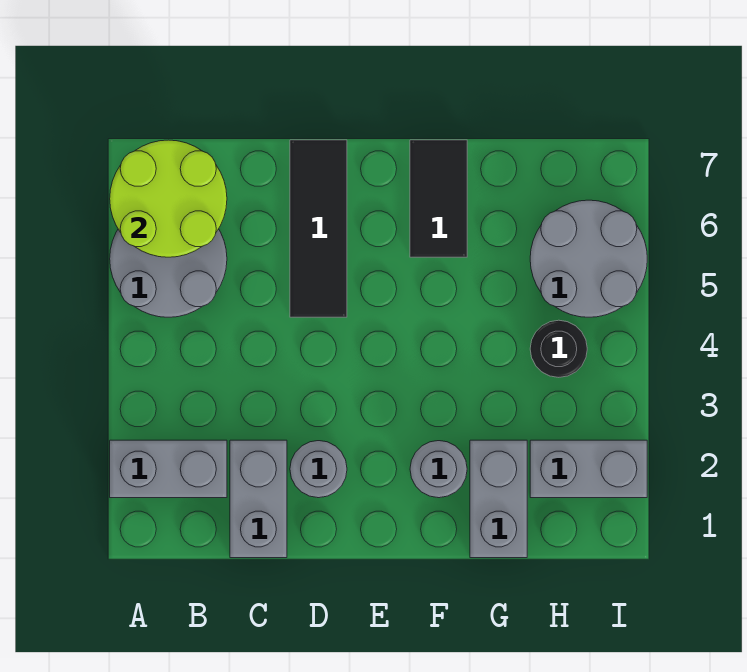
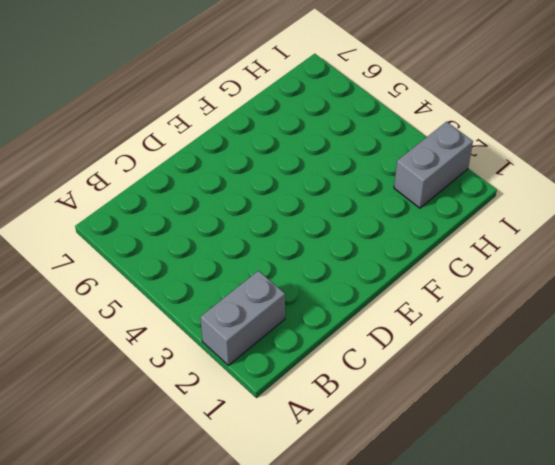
none -> grey round brick A5:B6 level 1
none -> grey brick C1:C2 level 1
none -> grey round brick D2 level 1

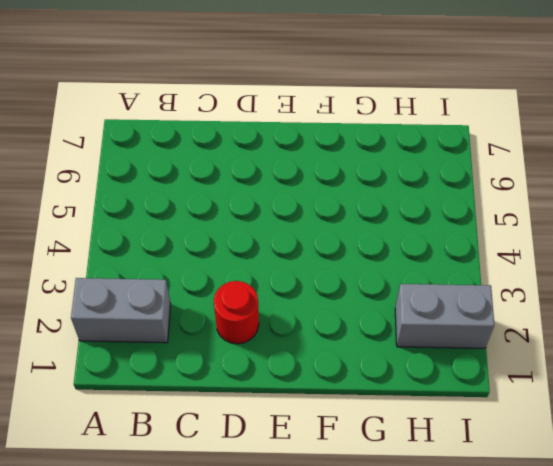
red round brick D2 level 1 -> grey round brick D2 level 1
none -> grey round brick A5:B6 level 1
none -> grey brick C1:C2 level 1
none -> black tile D5:D7 level 1

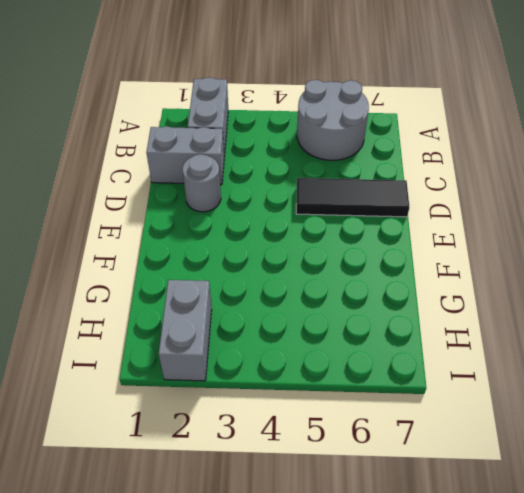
none -> grey round brick F2 level 1
none -> black tile F6:F7 level 1
none -> grey brick G1:G2 level 1

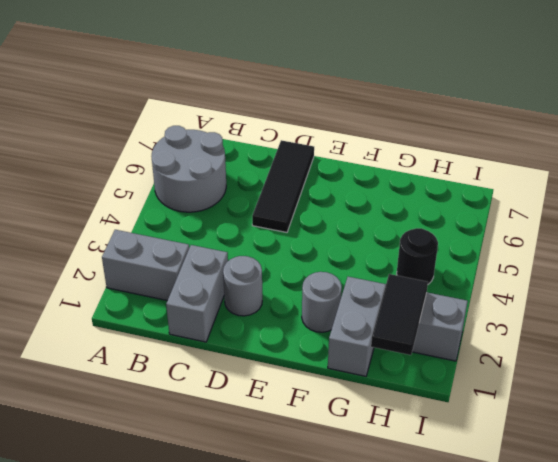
black tile H1:H2 level 2 -> black tile F6:F7 level 1
none -> grey round brick H5:I6 level 1
none -> lime round brick A6:B7 level 2

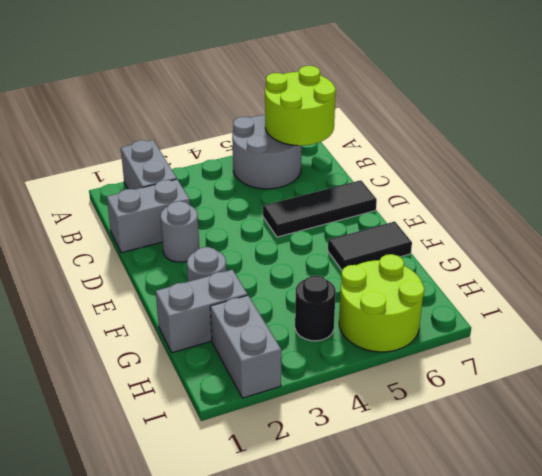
lime round brick H5:I6 level 1 -> grey round brick H5:I6 level 1

